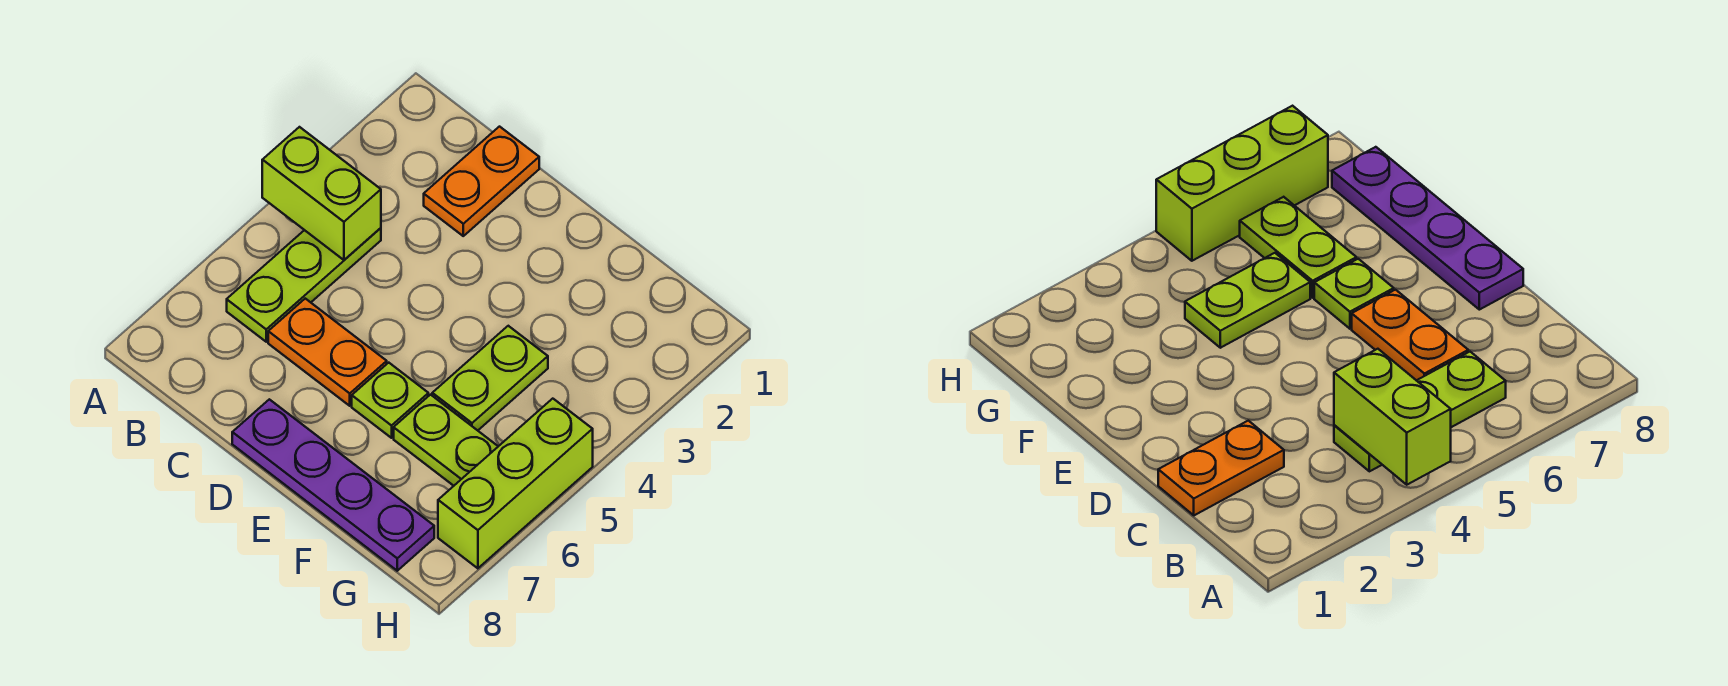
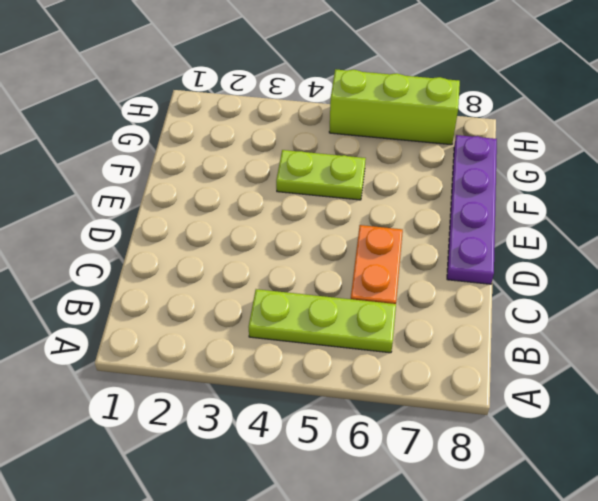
none -> orange plate C1:C2 level 1
none -> lime plate E6 level 1

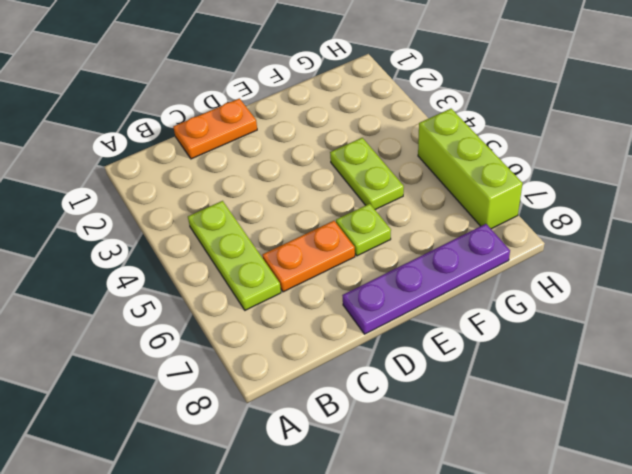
orange plate C1:D1 level 1 -> orange plate C1:C2 level 1
none -> lime plate F6:G6 level 1
none -> lime brick A4:B4 level 2

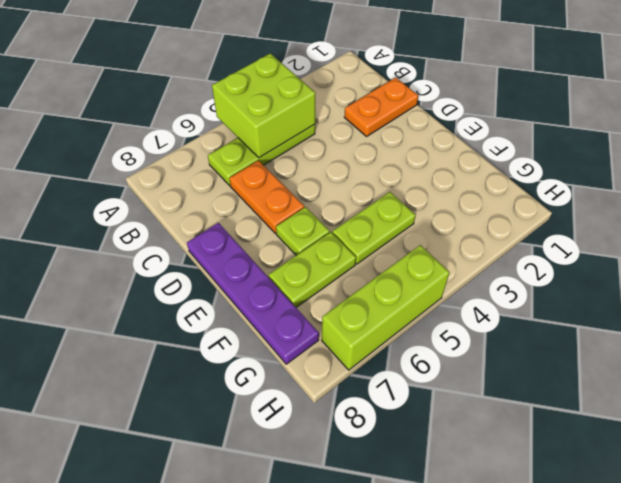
lime brick A4:B5 level 2 -> lime brick A4:B4 level 2
lime plate F6:F7 level 1 -> lime plate F6:G6 level 1

